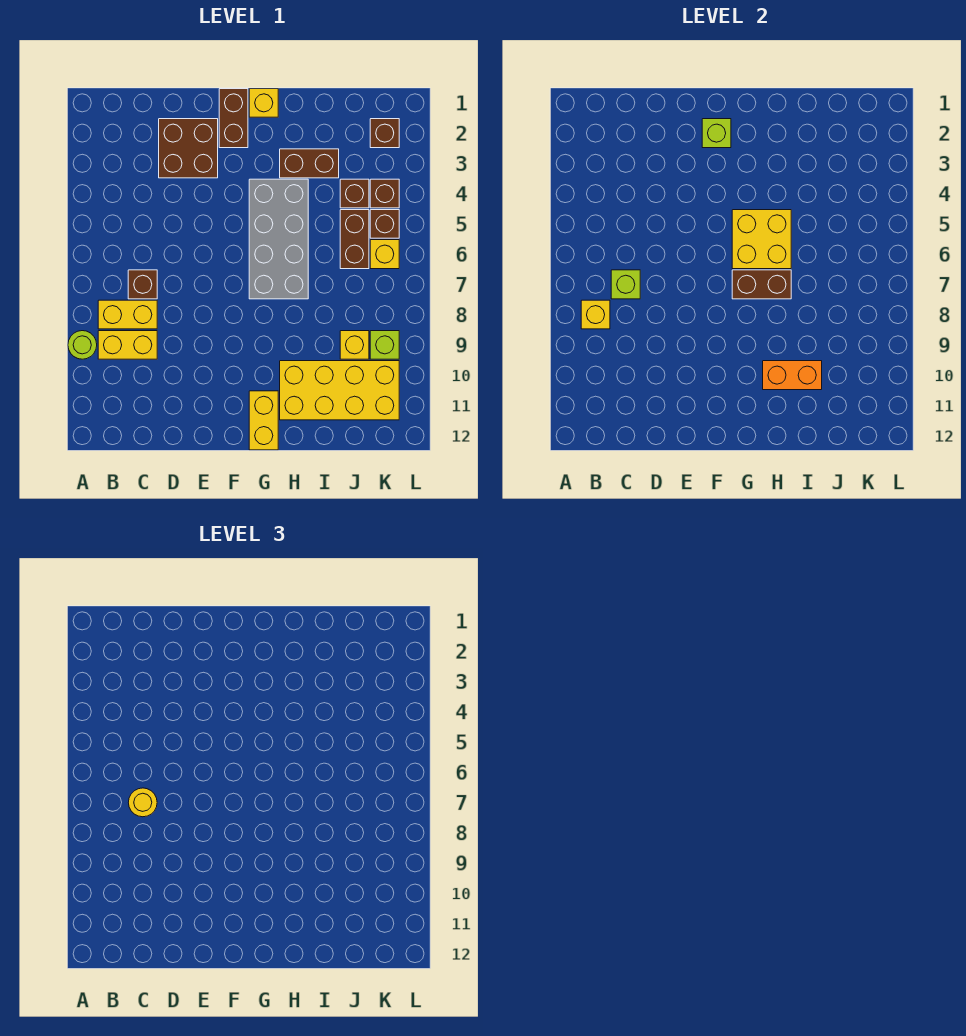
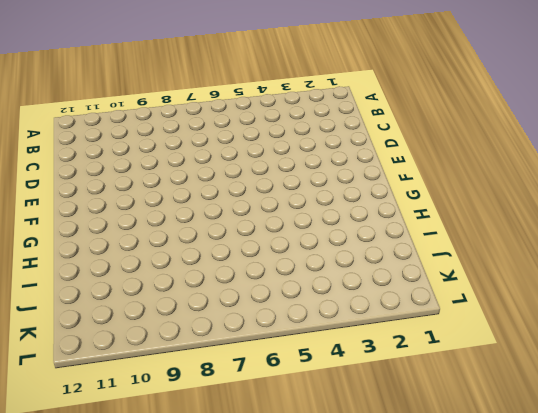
none -> lime round brick A9 level 1
none -> yellow brick B8:C8 level 1
none -> yellow brick B9:C9 level 1

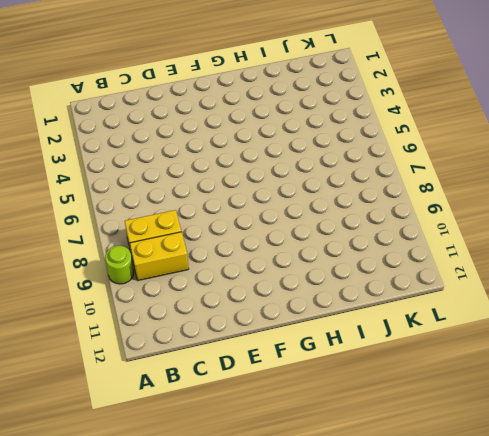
none -> brown brick C7 level 1
none -> brown brick D2:E3 level 1
none -> brown brick F1:F2 level 1

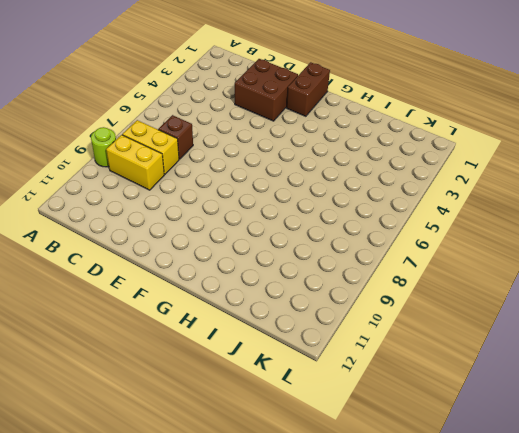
none -> yellow brick G1 level 1
none -> grey brick G4:H7 level 1
none -> yellow brick G11:G12 level 1

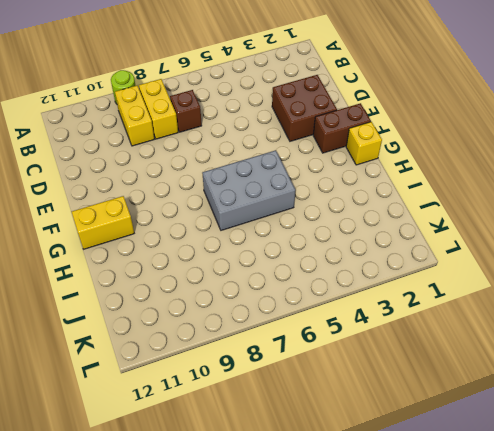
grey brick G5:H7 level 1 -> grey brick G4:H7 level 1
none -> brown brick H3:I3 level 1
none -> yellow brick H10:K11 level 1
none -> brown brick J4 level 1

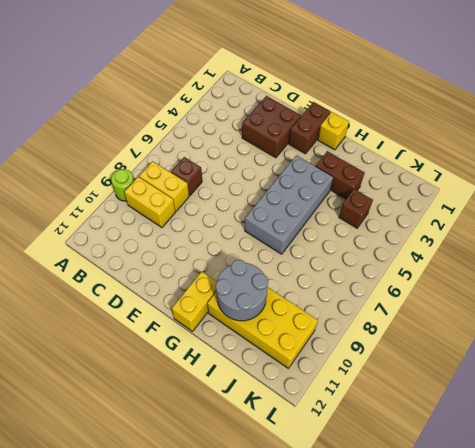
grey round brick H10:I11 level 2 -> orange brick H10:I10 level 2
none -> brown brick J5:J6 level 1
none -> yellow brick J9 level 1
none -> brown brick K2 level 1

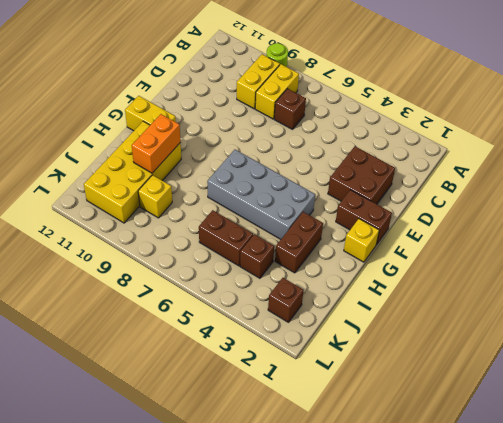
none -> brown brick K4 level 1
none -> brown brick K5 level 1
none -> yellow brick K6 level 1

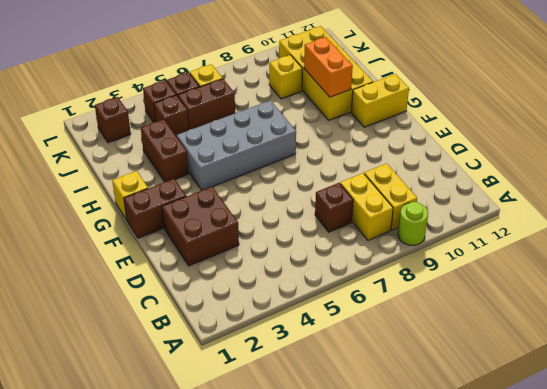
none -> lime brick K9 level 1
none -> yellow brick B8 level 2
none -> lime brick C7 level 2

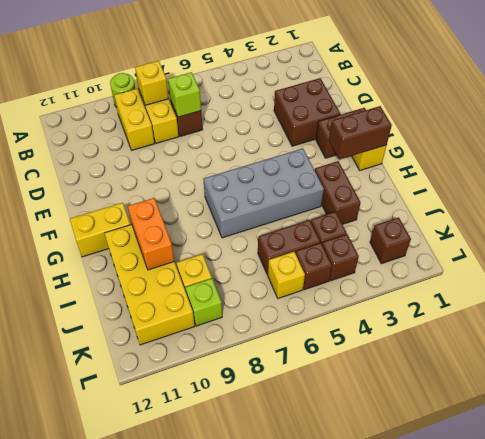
brown brick G1:G2 level 2 -> brown brick G7:H7 level 2
none -> lime brick F2 level 2
none -> yellow brick G5:H6 level 2
none -> yellow round brick C7 level 3

